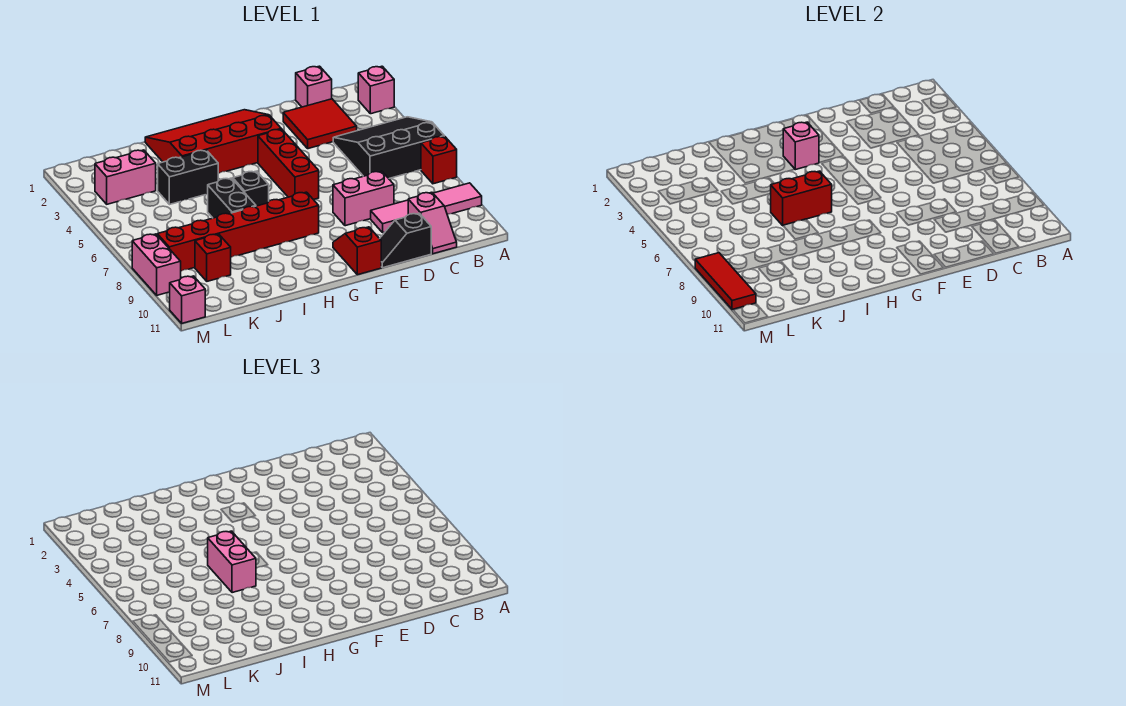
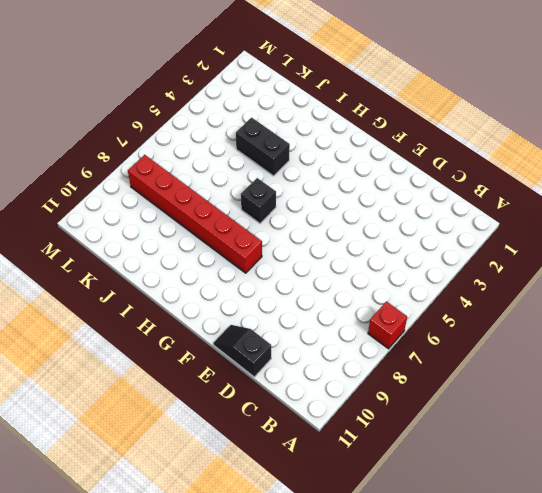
none -> pink brick A2 level 1
none -> black slope A4:C6 level 1 top 6
none -> pink tile A9:D9 level 1

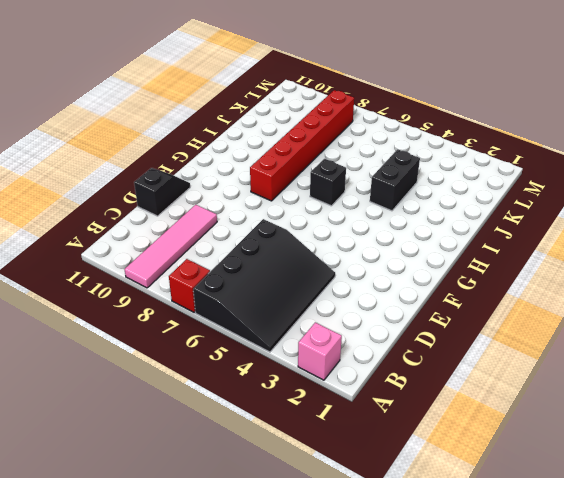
black slope A4:D6 level 1 top 6 -> black slope A4:C6 level 1 top 6
none -> pink brick C1 level 1
none -> red tile C2:D3 level 1
none -> pink slope C10:C11 level 1 top 10

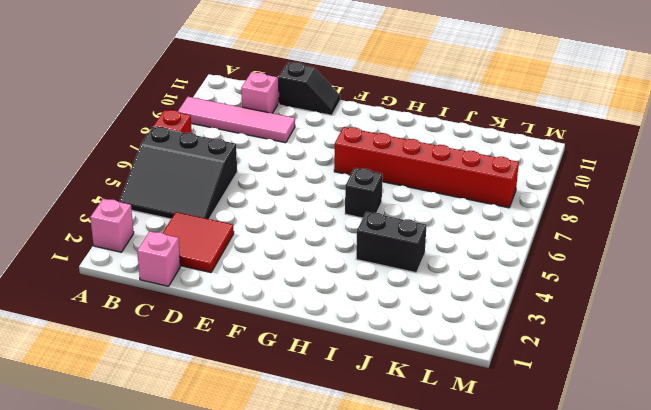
none -> pink brick D8:E8 level 1
none -> red slope F1:I3 level 1 top 3
none -> red brick F4:F6 level 1

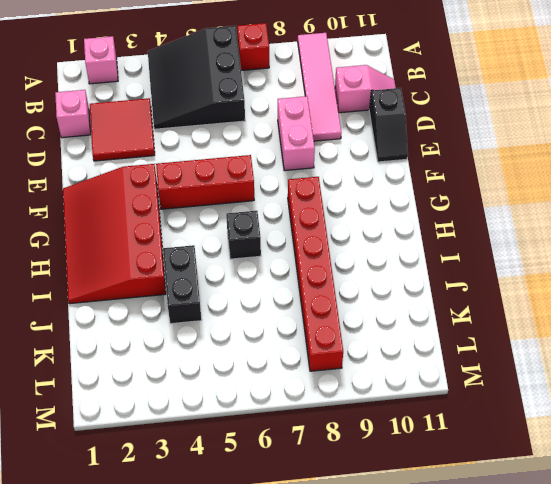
none -> red slope F10:F11 level 1 top 11
none -> black brick I6:I7 level 1
none -> pink brick K3:L3 level 1

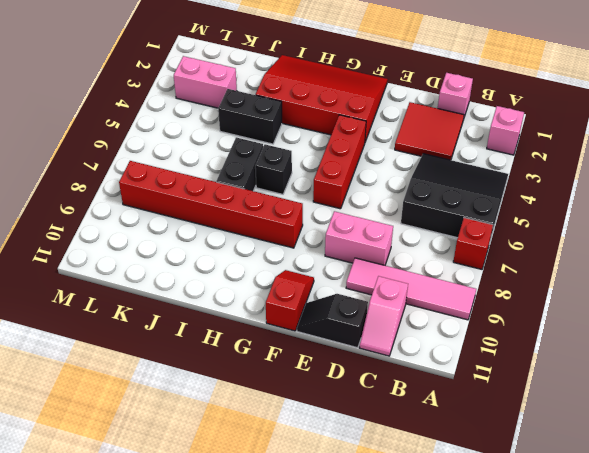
none -> red brick K9 level 1
none -> pink brick M8:M9 level 1
none -> pink brick M11 level 1

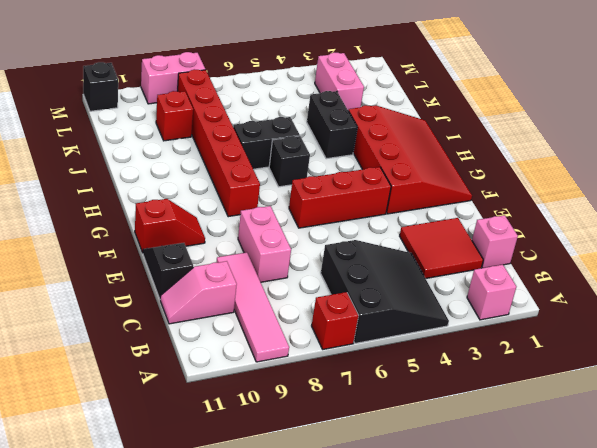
black brick M11 level 1 -> pink brick M11 level 1
none -> pink brick G3 level 2
none -> red brick H6:I6 level 2
none -> red tile M8:M10 level 2

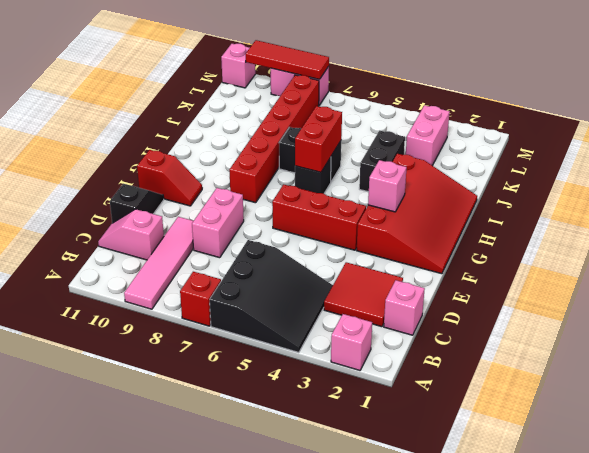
none -> red brick K9 level 1
none -> pink brick I6:I7 level 3

